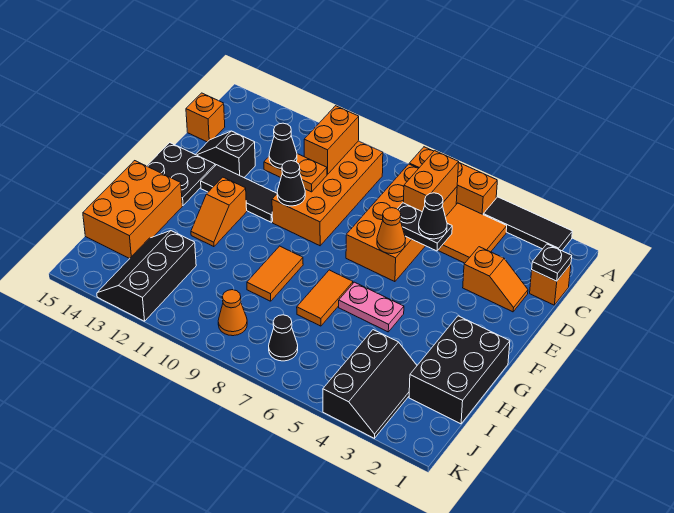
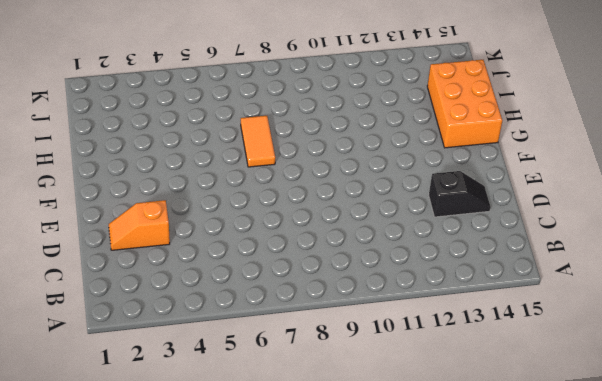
none -> black tile A2:A4 level 1
none -> orange brick A5:A7 level 1
none -> orange tile B4:C5 level 1
none -> orange brick B6:E7 level 1

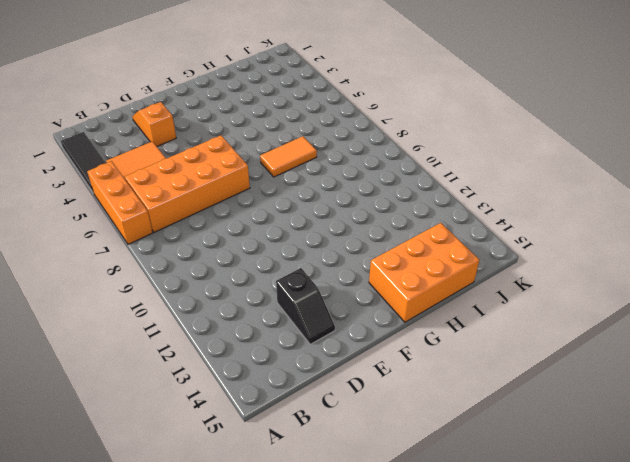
none -> orange brick B9:E10 level 1
none -> orange brick C1 level 1
none -> orange brick C15 level 1
none -> black tile E11:E13 level 1

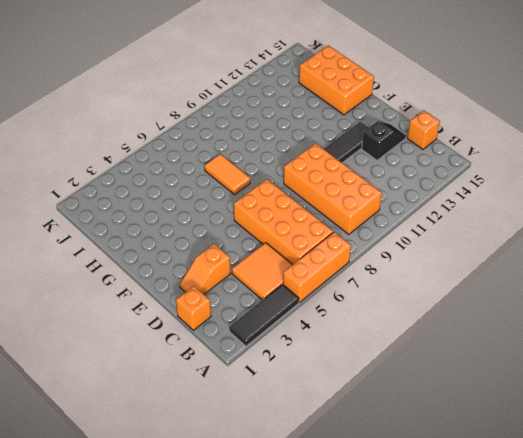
none -> black plate E14:F15 level 1
none -> orange slope F12:G12 level 1 top F
none -> black brick G1:I2 level 1
none -> pink plate G5:G6 level 1

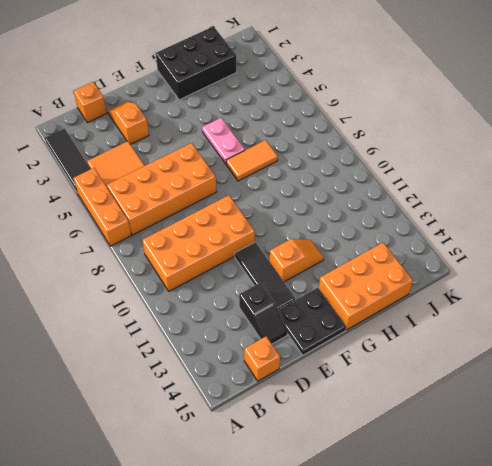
none -> orange tile G9:H9 level 1
none -> black slope I3:K4 level 1 top 4
none -> black slope I12:K13 level 1 top 12
none -> black cone J7 level 1

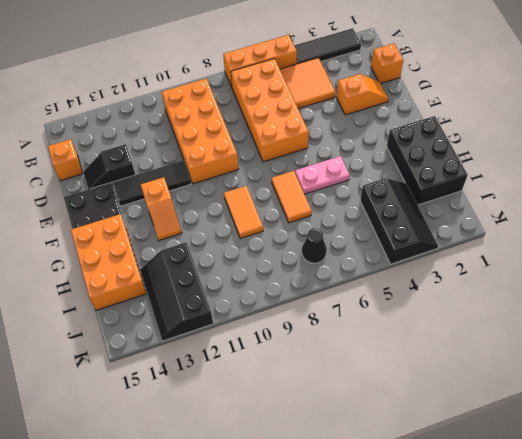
none -> orange cone J9 level 1
none -> orange brick B6:C6 level 2
none -> orange brick B10:C10 level 2
none -> black plate C1 level 2

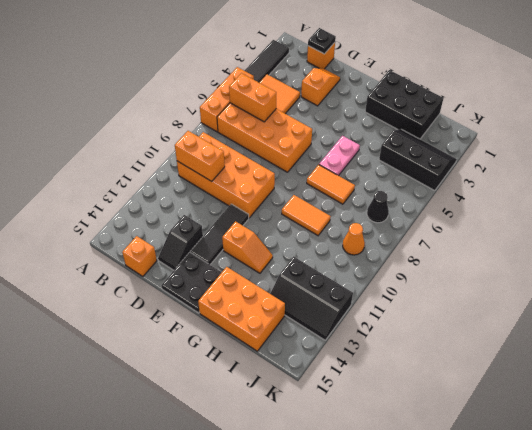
none -> black plate D5:D6 level 2
none -> orange plate D10:D11 level 2
none -> orange cone E6 level 2
none -> black cone E10 level 2

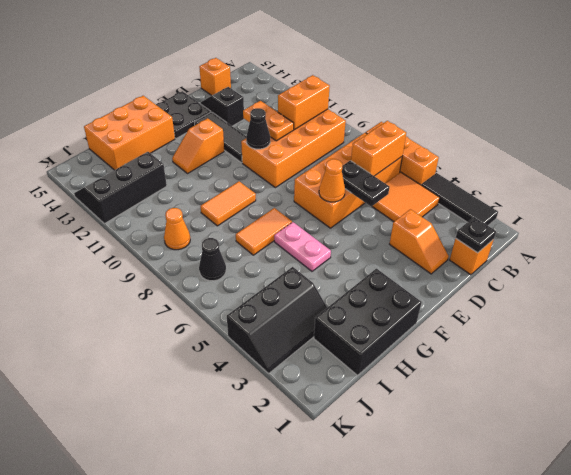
none -> black cone D5 level 3
none -> black cone D11 level 3

